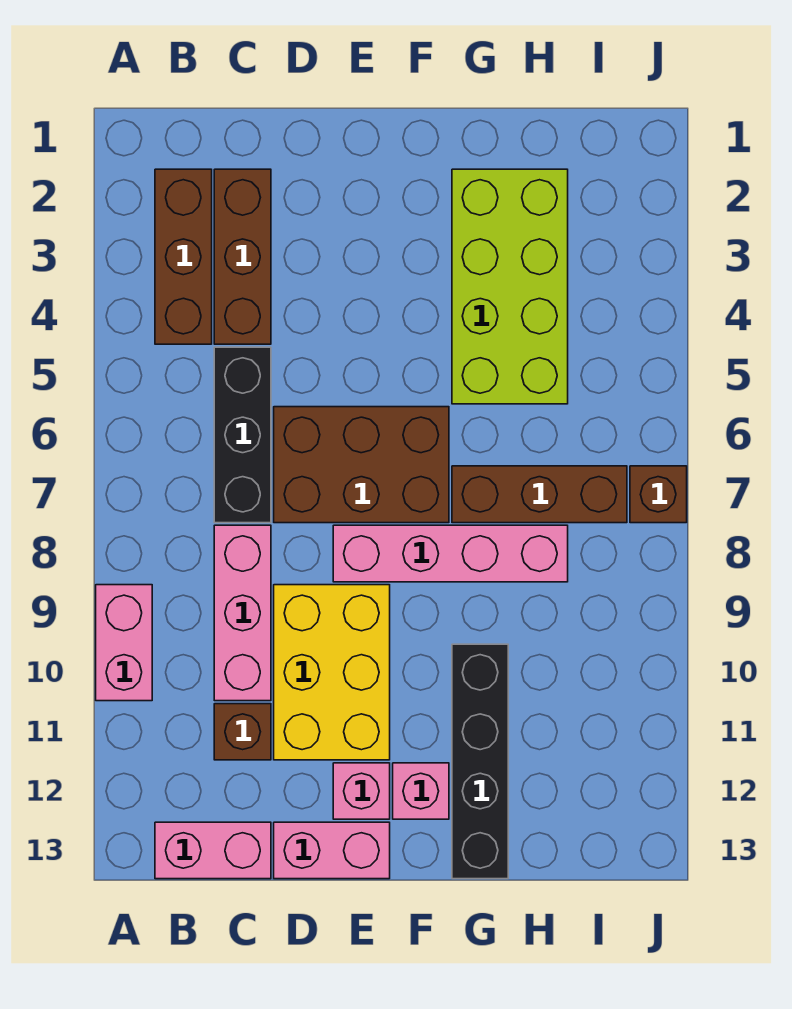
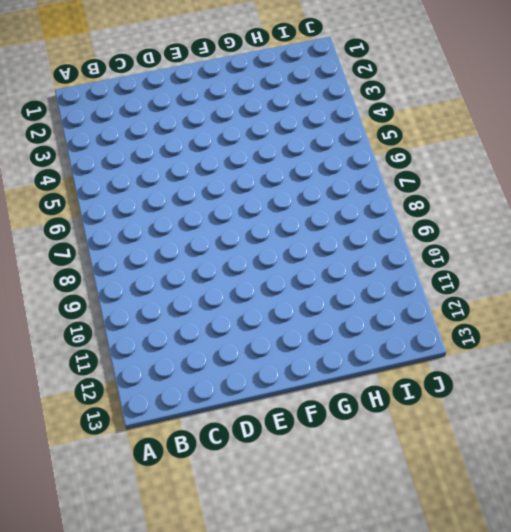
none -> pink brick A9:A10 level 1
none -> brown brick B2:B4 level 1
none -> pink brick B13:C13 level 1

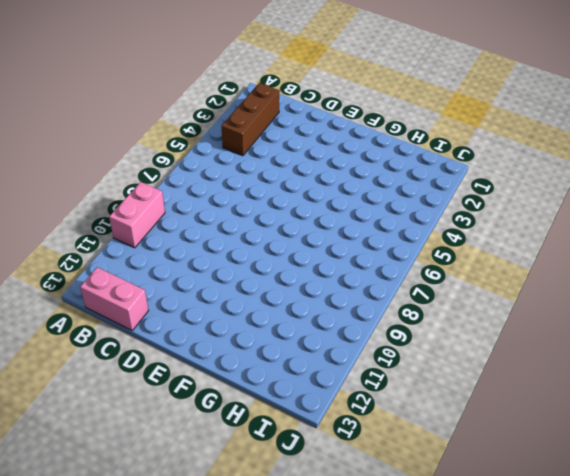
none -> brown brick C2:C4 level 1
none -> black brick C5:C7 level 1
none -> pink brick C8:C10 level 1

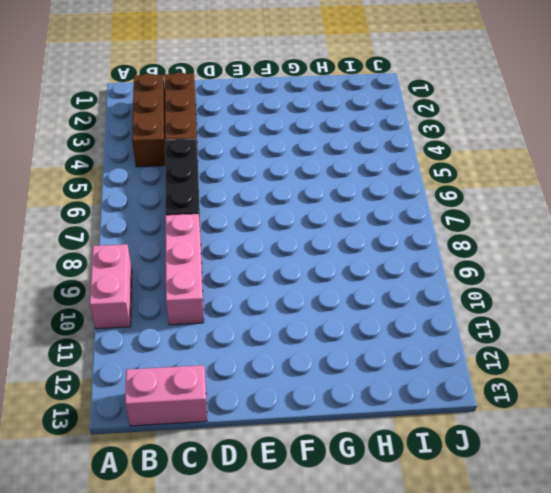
none -> brown brick C11 level 1
none -> brown brick D6:F7 level 1
none -> yellow brick D9:E11 level 1

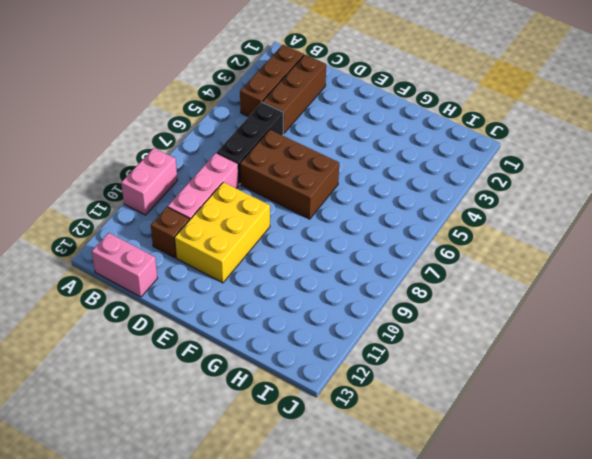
none -> pink brick D13:E13 level 1
none -> pink brick E8:H8 level 1
none -> pink brick E12 level 1

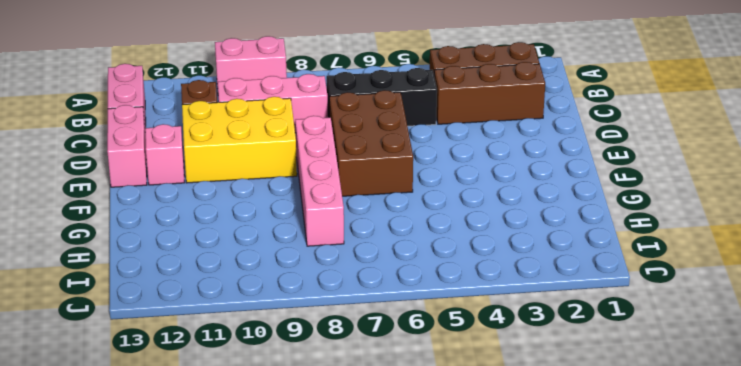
none -> pink brick F12 level 1
none -> lime brick G2:H5 level 1
none -> brown brick G7:I7 level 1

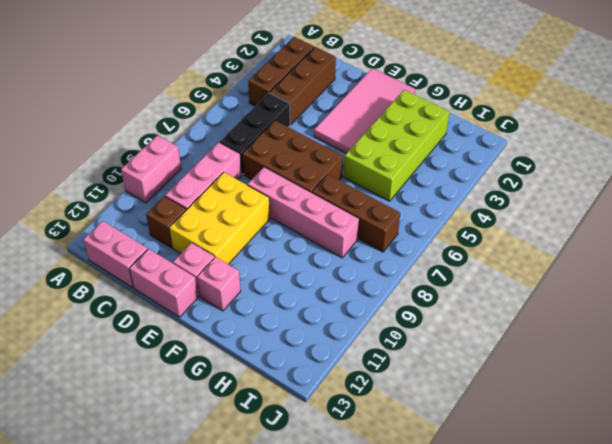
pink tile E1:F4 level 1 -> none
none -> black brick G10:G13 level 1
none -> brown brick J7 level 1

